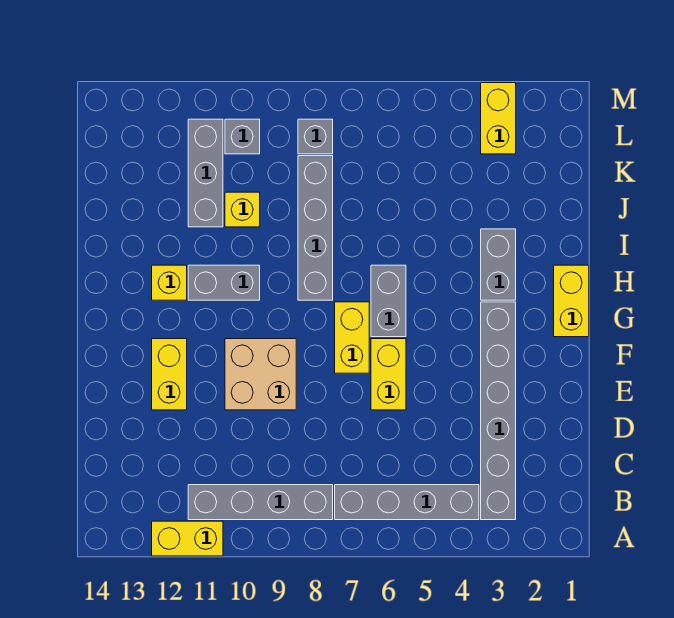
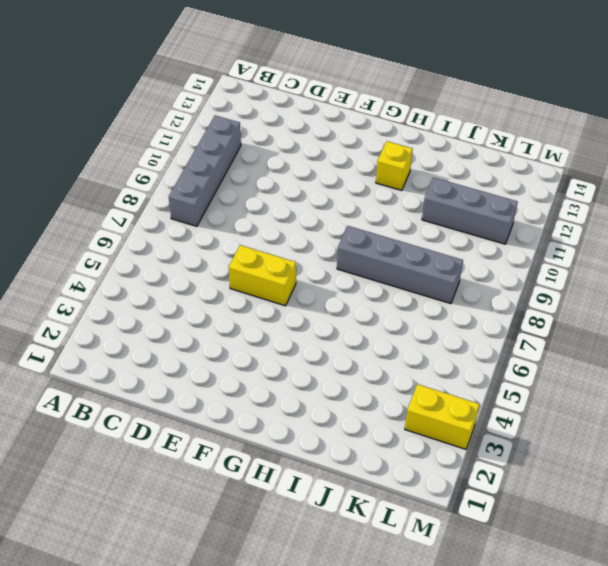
none -> yellow brick A11:A12 level 1
none -> grey brick B3:G3 level 1
none -> grey brick B4:B7 level 1

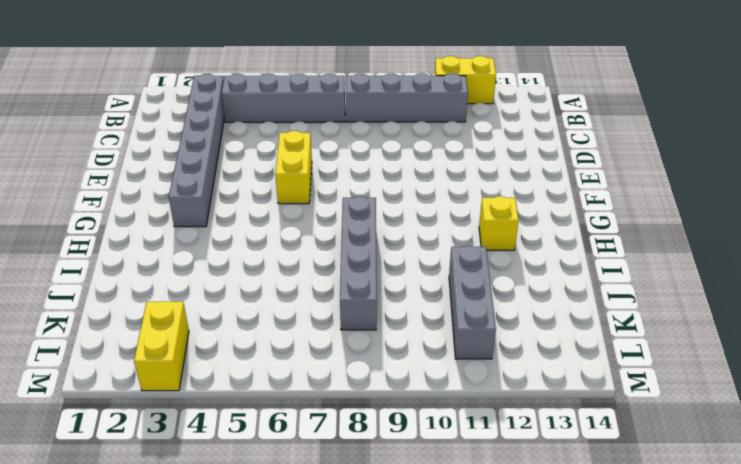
none -> tan brick E9:F10 level 1
none -> yellow brick E12:F12 level 1
none -> yellow brick F7:G7 level 1

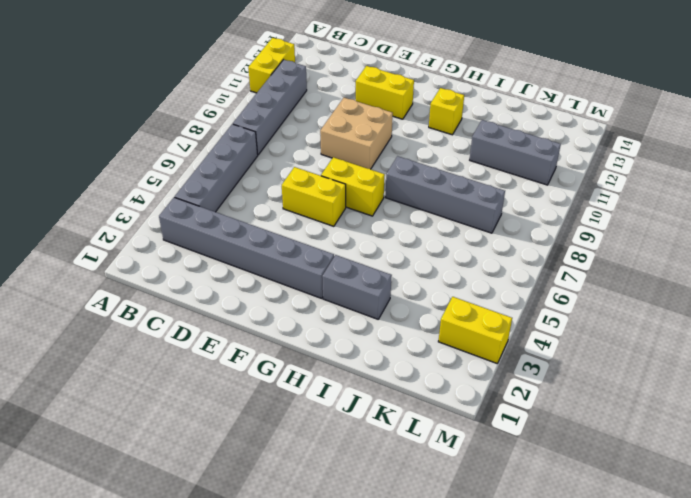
none -> yellow brick G1:H1 level 1
none -> grey brick G6:H6 level 1
none -> grey brick H10:H11 level 1

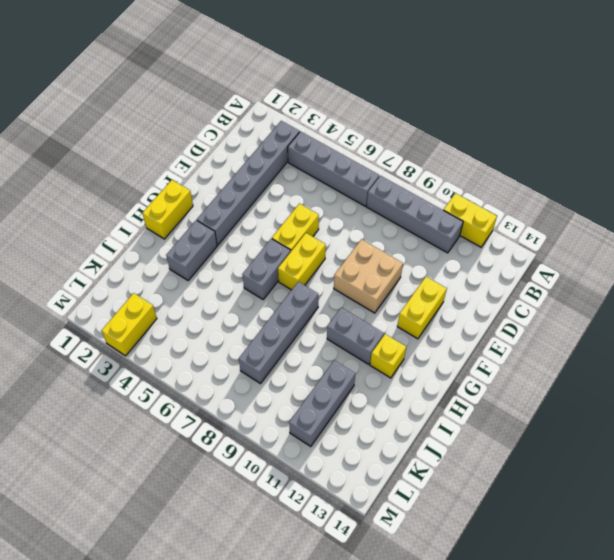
none -> yellow brick J10 level 1
none -> grey brick L8 level 1
none -> grey brick L10 level 1

